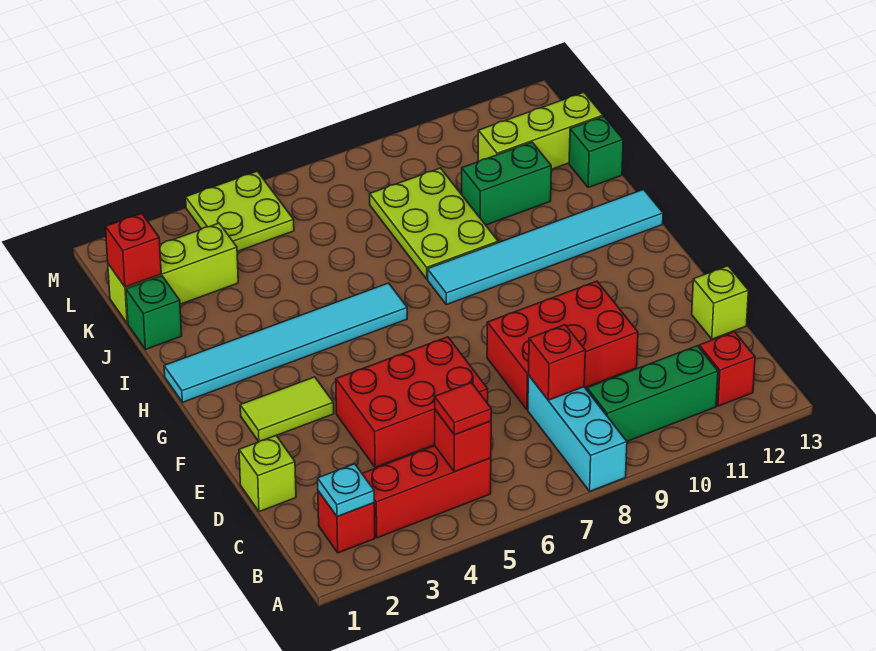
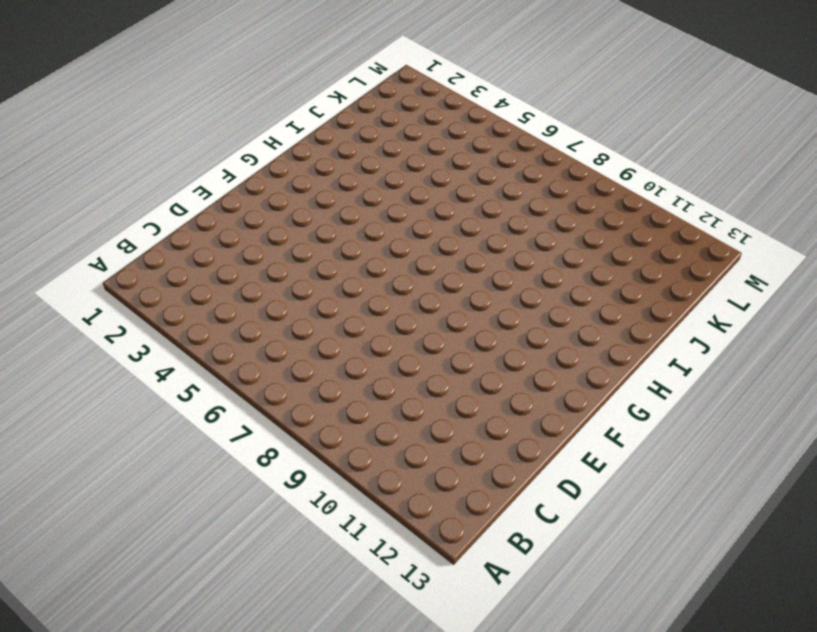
none -> cyan brick A8:C8 level 1
none -> red brick B2 level 1
none -> red brick B3:B5 level 1

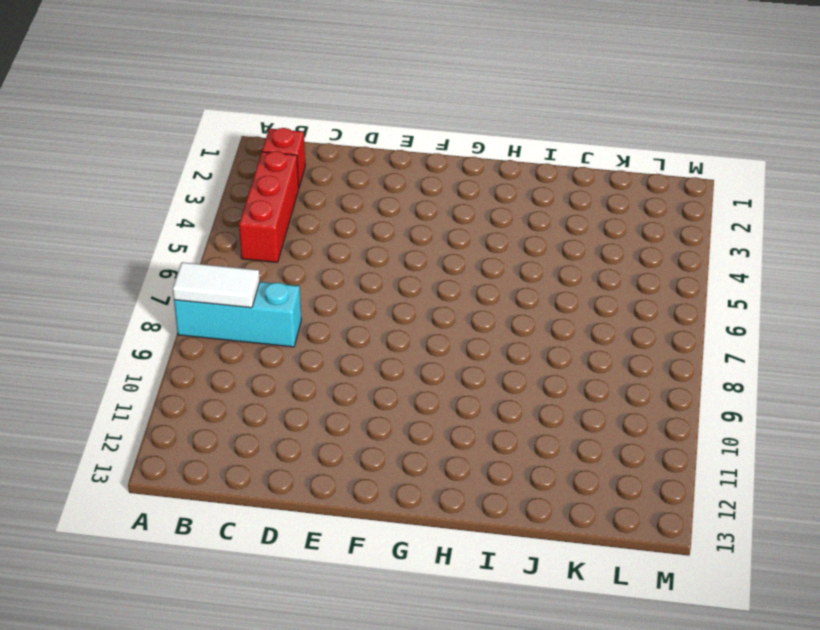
white tile A8:B8 level 2 -> none
none -> green brick B9:B11 level 1
none -> red brick B12 level 1
none -> lime brick D1 level 1

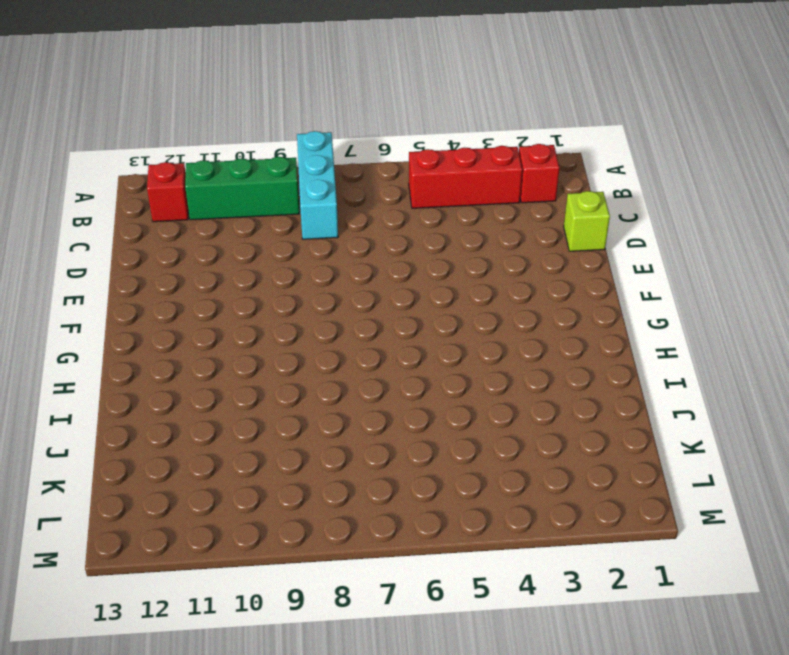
none -> red brick D4:E6 level 1
none -> red brick D8:E10 level 1
none -> lime brick D13 level 1

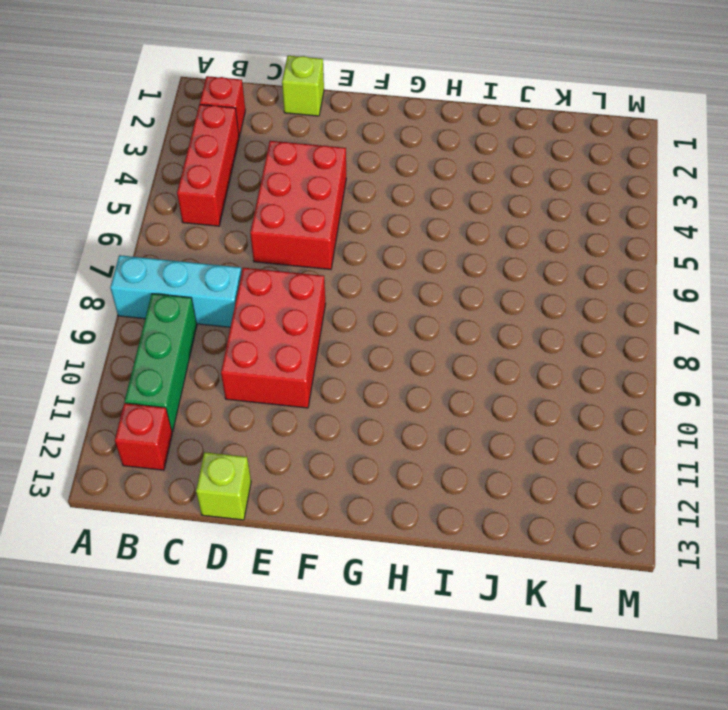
none -> lime tile F2:F3 level 1
none -> cyan tile H1:H6 level 1
none -> cyan tile H8:H13 level 1

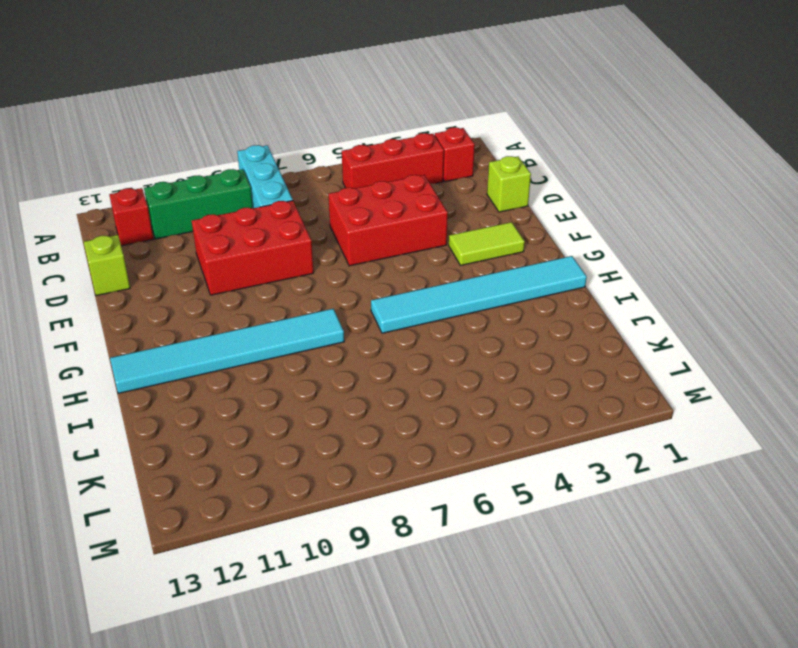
none -> lime plate I8:K9 level 1
none -> green brick J1 level 1
none -> green brick J10:J11 level 1

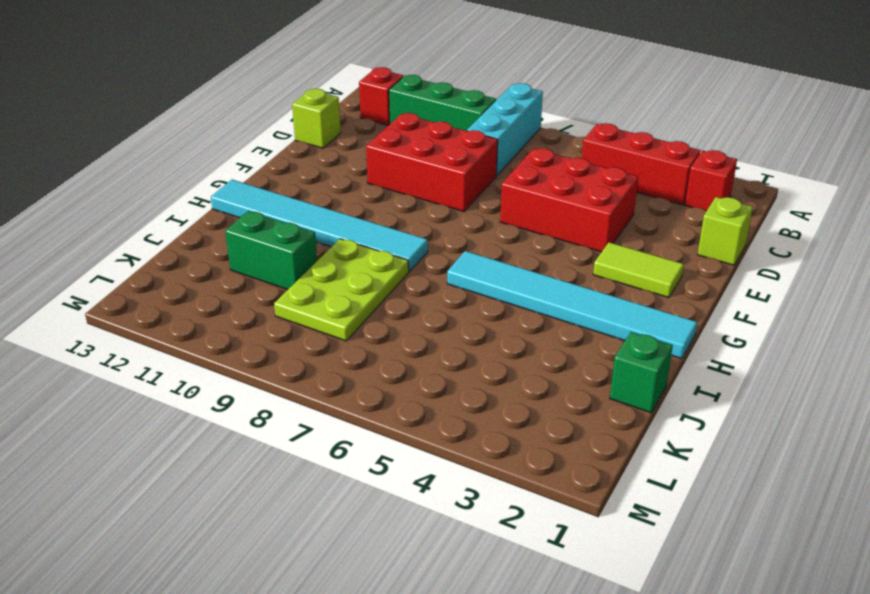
none -> green brick J13 level 1
none -> lime brick K1:K3 level 1
none -> lime brick K11:K13 level 1

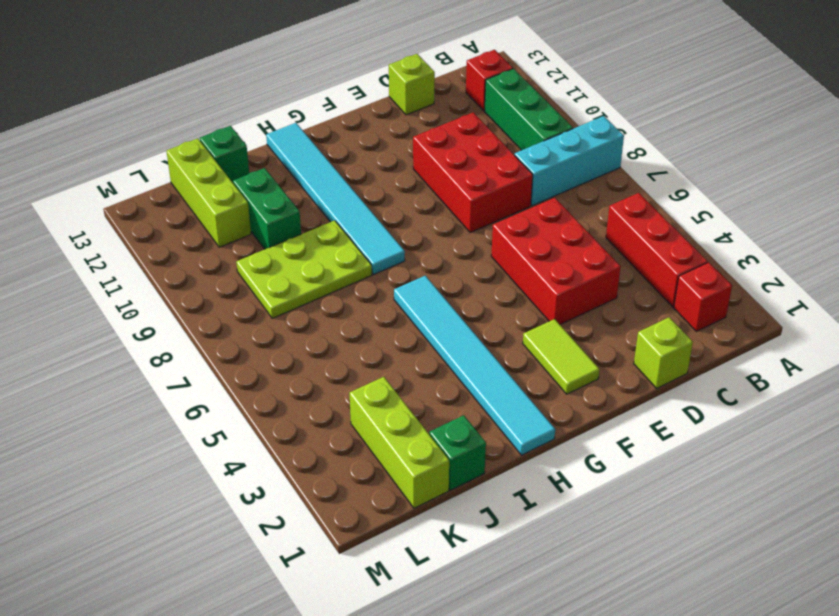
none -> lime plate L4:M5 level 1
none -> cyan plate B2 level 2
none -> red brick B5 level 2

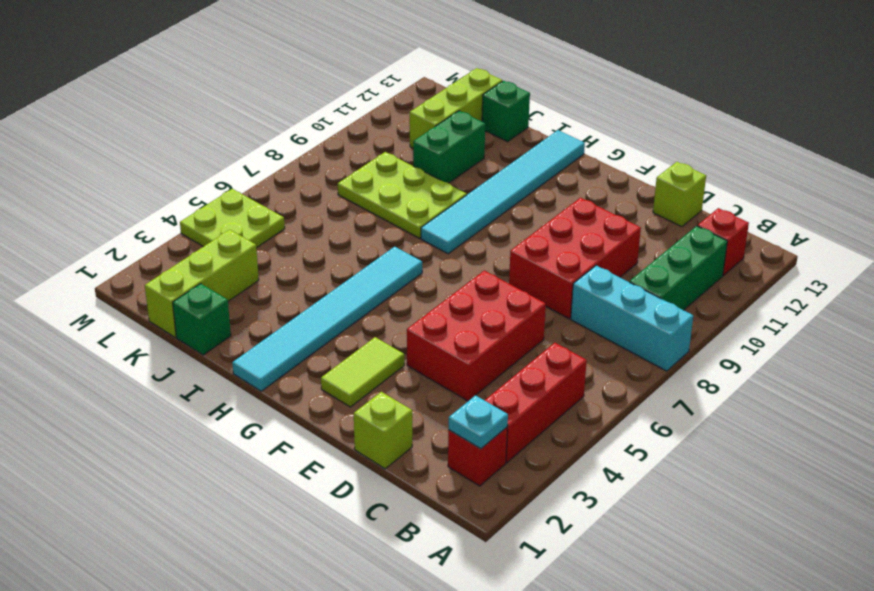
none -> red brick B5 level 2
none -> red brick C8 level 2
none -> red brick K1 level 2

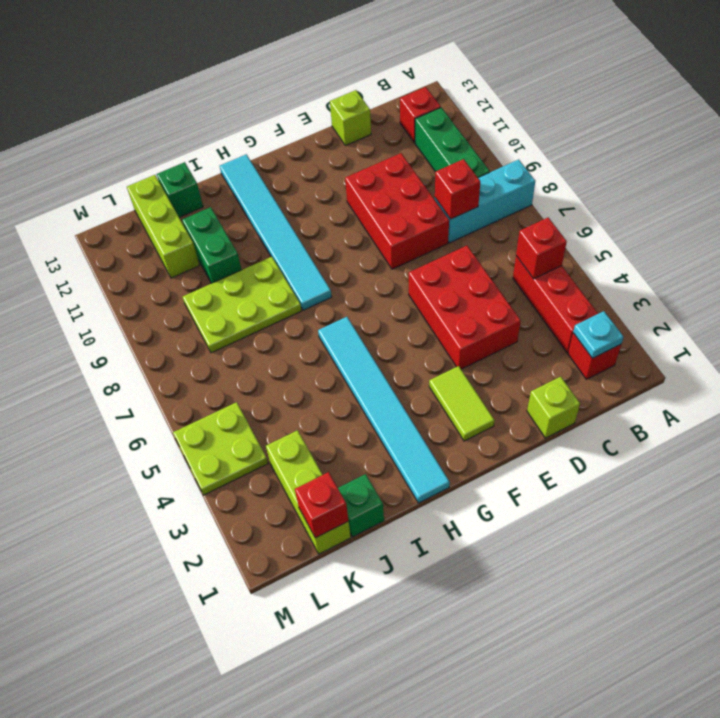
none -> red tile B5 level 3

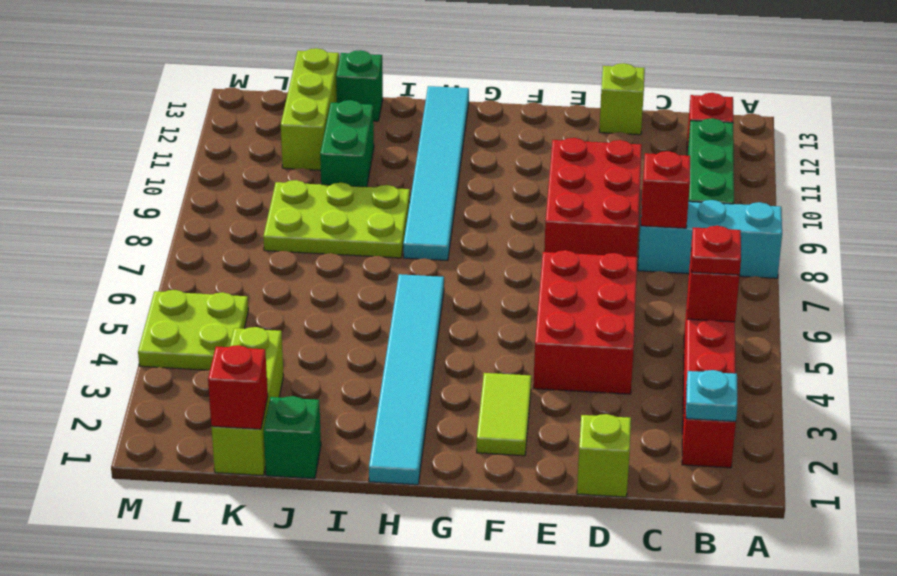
red plate B5 level 3 -> red tile B5 level 3

